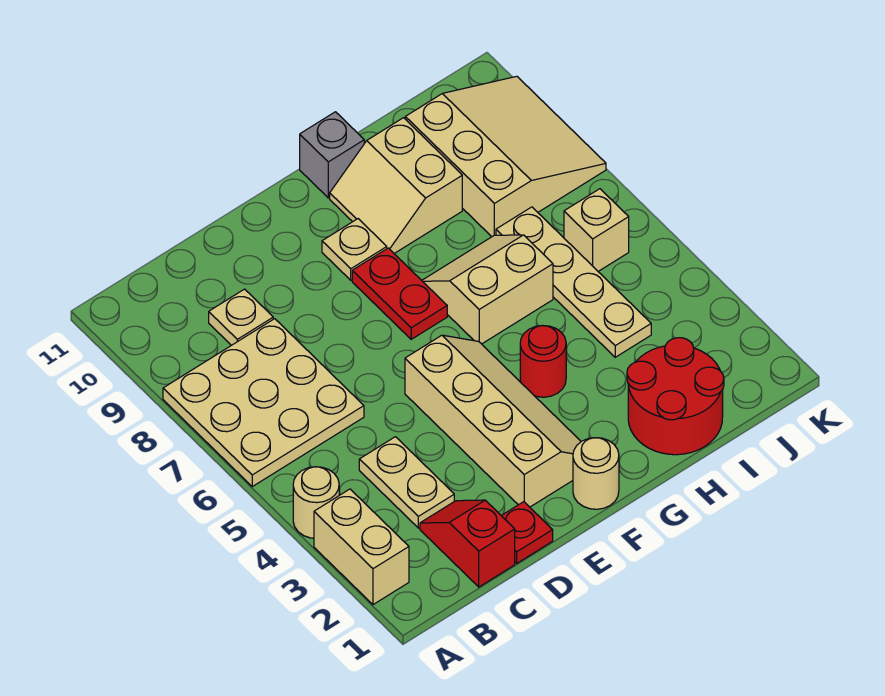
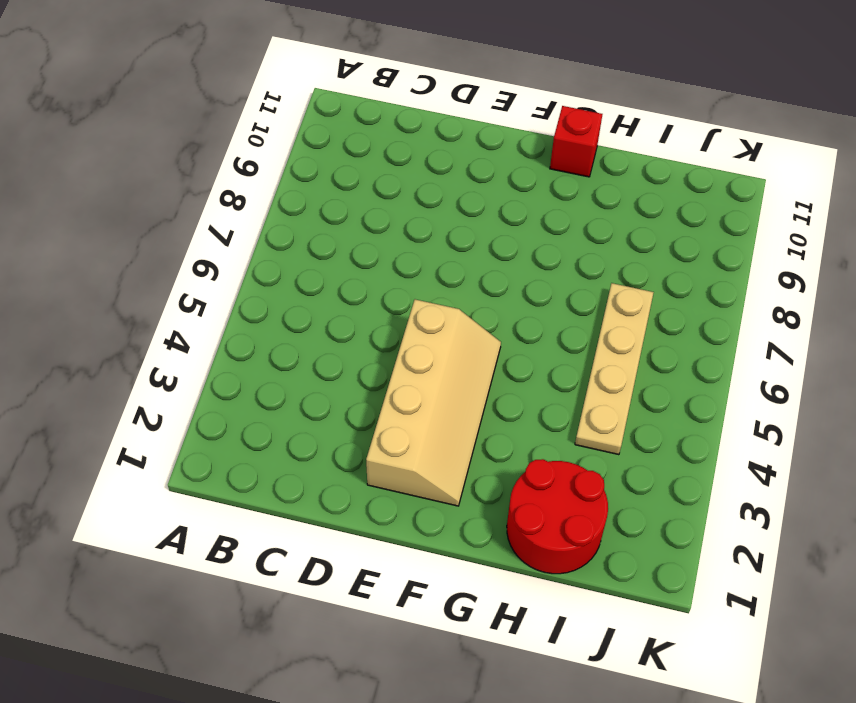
red brick G11 level 1 -> grey brick G11 level 1
none -> tan brick A2:A3 level 1
none -> tan round brick A4 level 1
none -> tan plate A6:C8 level 1

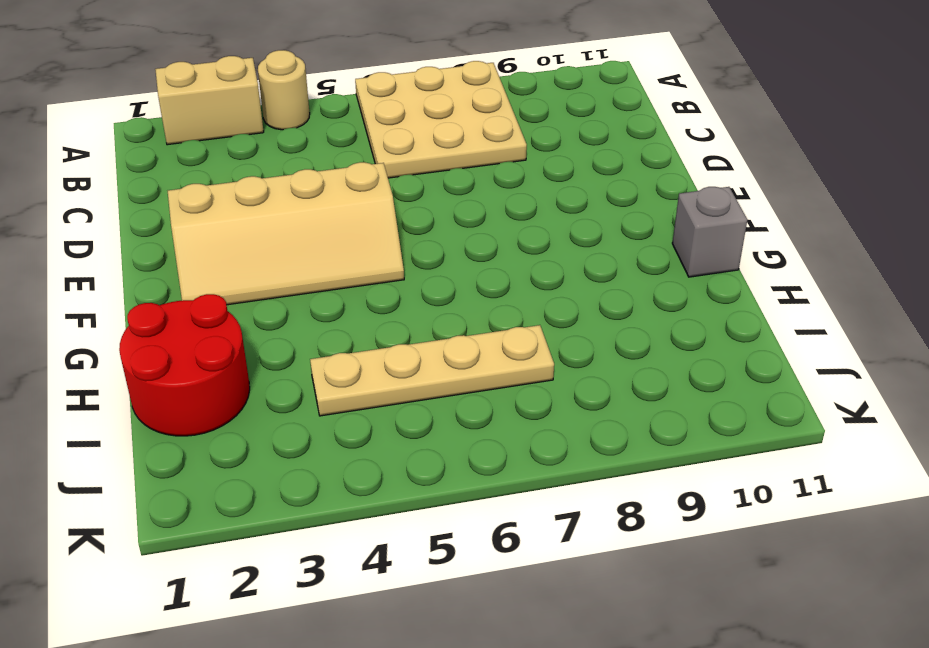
none -> red slope C1:C2 level 1 top 1
none -> tan plate C3:C4 level 1
none -> tan plate C9 level 1

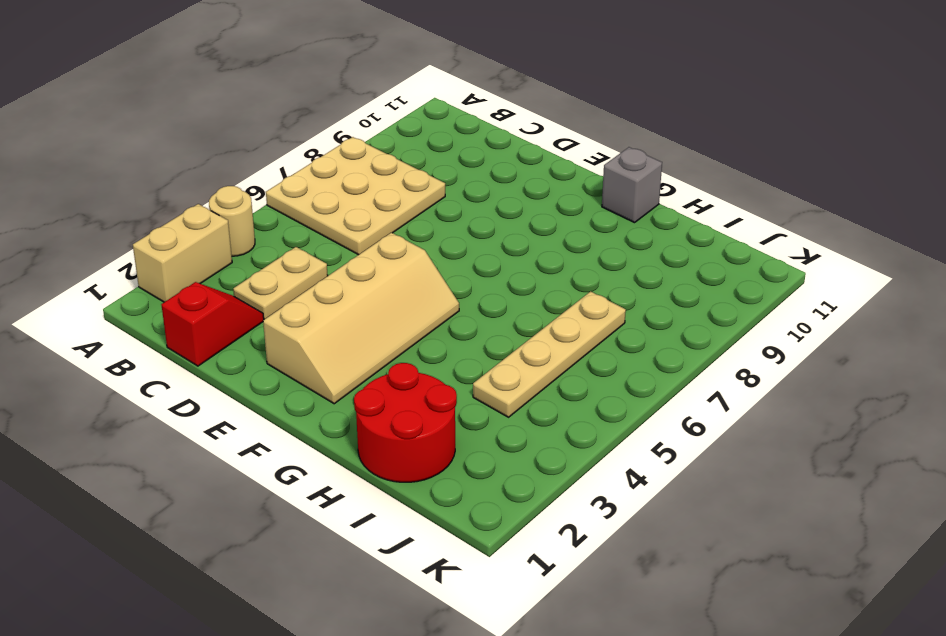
none -> tan plate C9 level 1
none -> red plate D1 level 1
none -> tan round brick F1 level 1

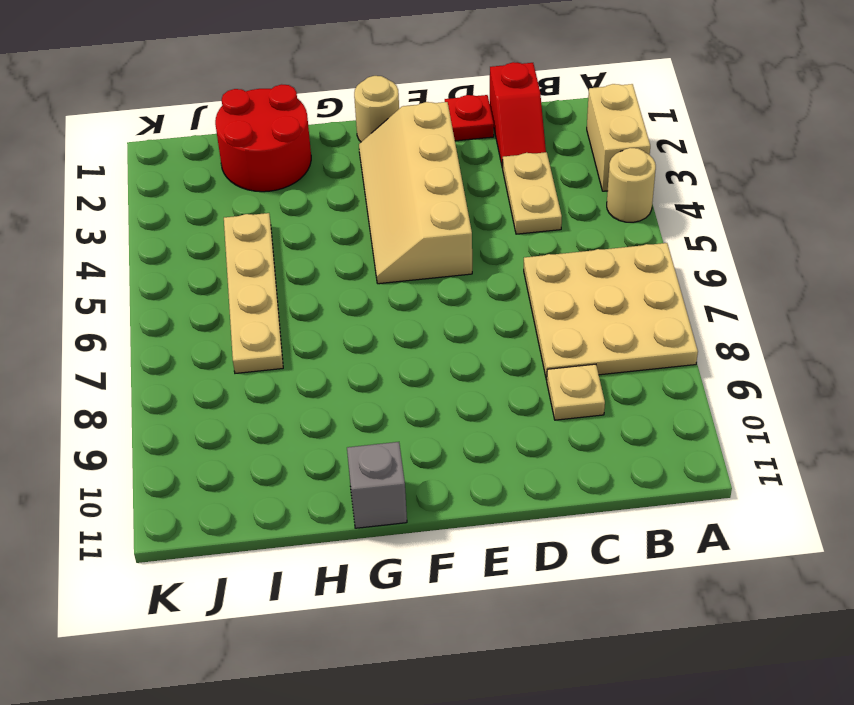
none -> red plate F7:F8 level 1
none -> tan plate F9 level 1
none -> red round brick G4 level 1

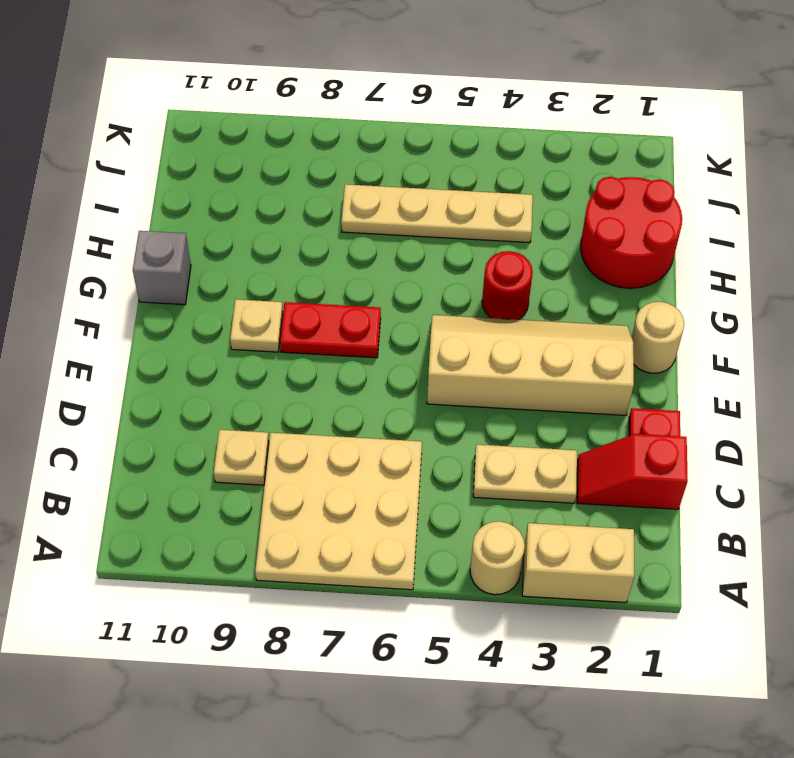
none -> tan slope G6:H7 level 1 top 6
none -> tan slope G9:H10 level 1 top H
none -> tan slope I8:K10 level 1 top I

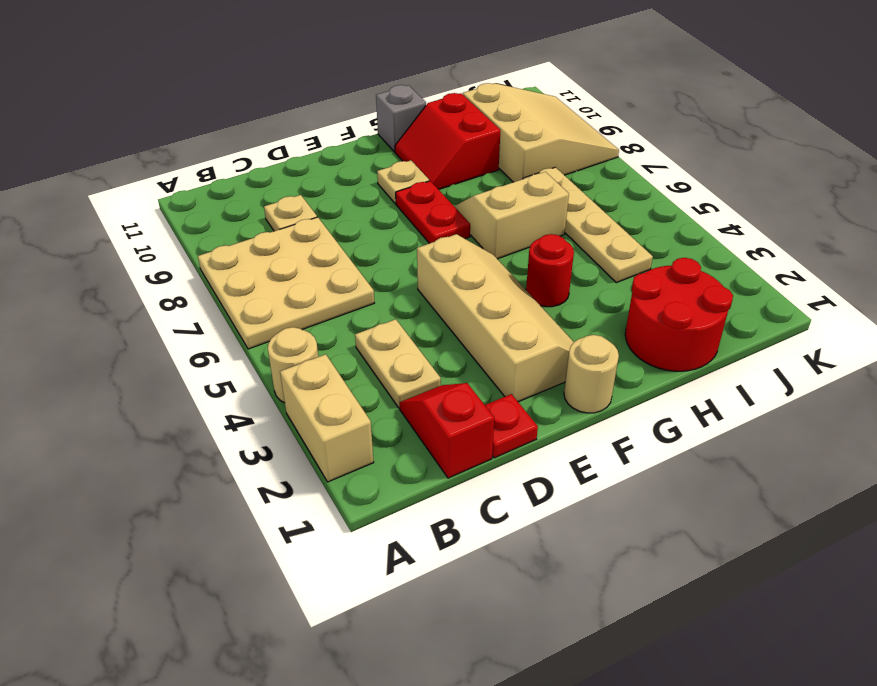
red slope G9:H10 level 1 top H -> tan slope G9:H10 level 1 top H
none -> tan brick J6 level 1

